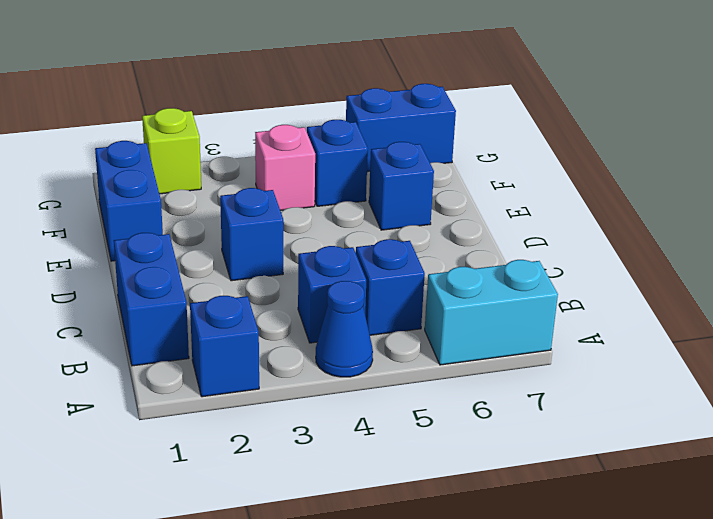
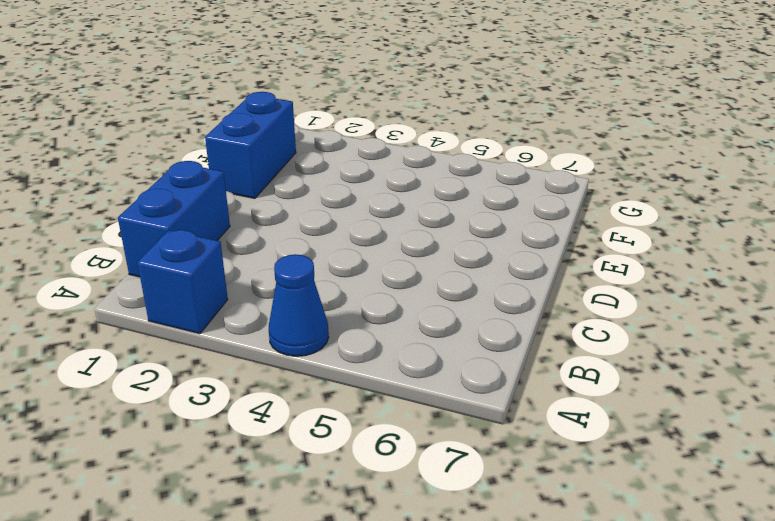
none -> cyan brick A6:A7 level 1
none -> blue brick B4 level 1
none -> blue brick B5 level 1

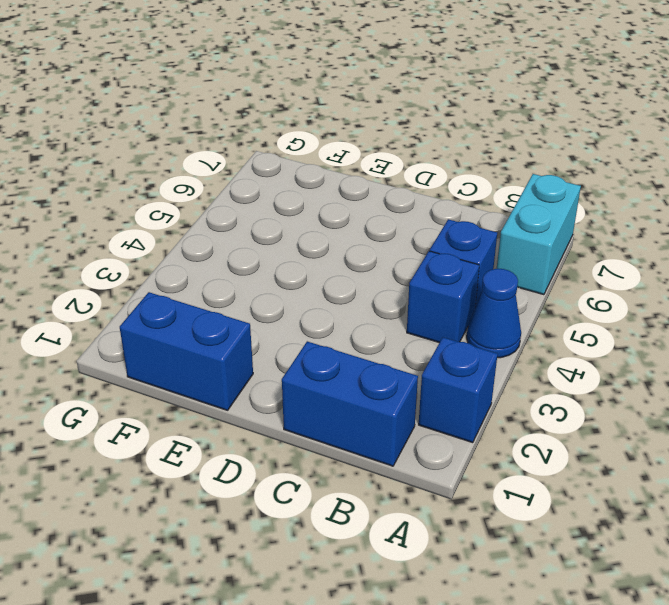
none -> blue brick D3 level 1
none -> blue brick E6 level 1
none -> pink brick F4 level 1

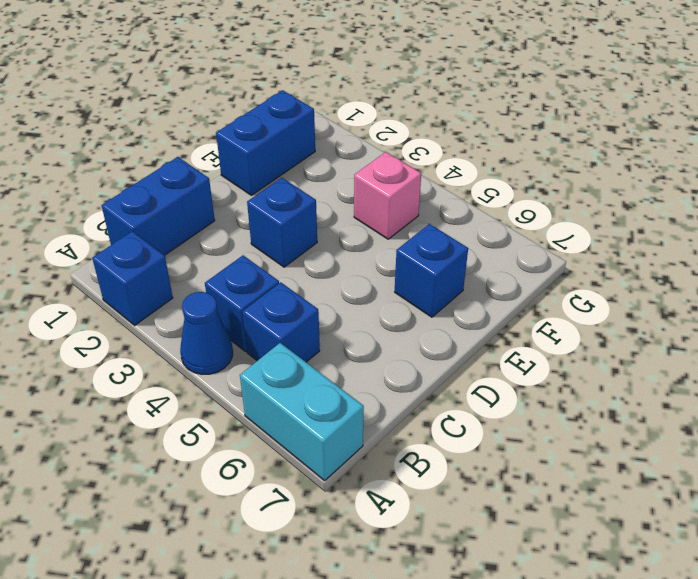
none -> blue brick F5 level 1
none -> lime brick G2 level 1
none -> blue brick G6:G7 level 1

